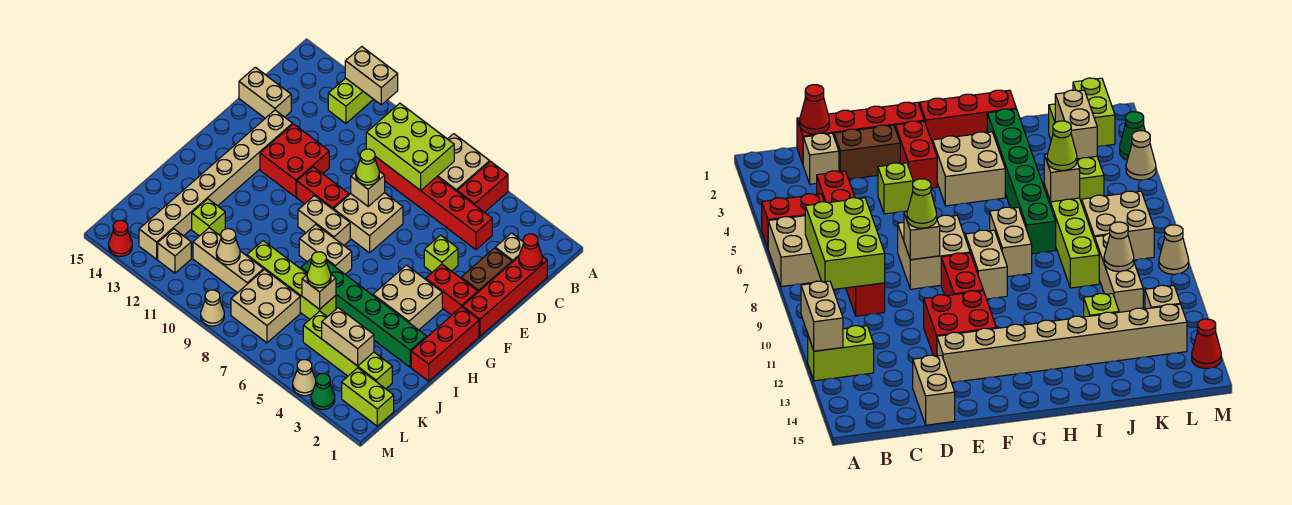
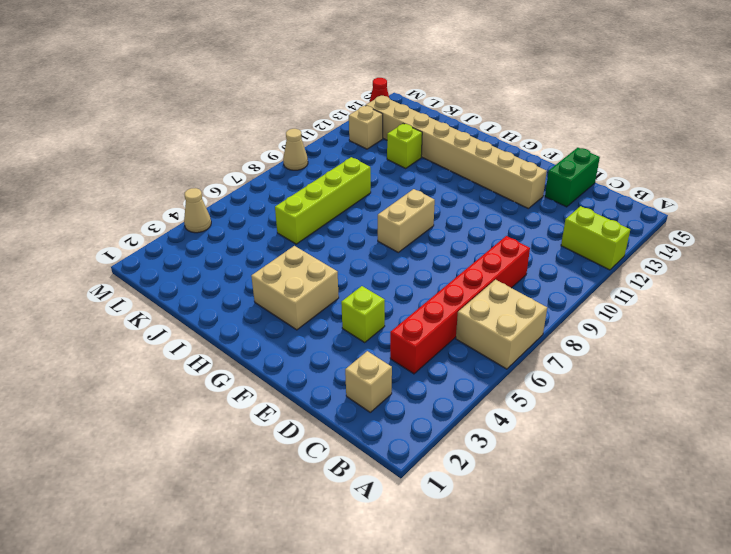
green brick D14:D15 level 1 -> tan brick D14:D15 level 1
none -> red brick A5:B5 level 1
none -> red brick C1:F1 level 1
none -> brown brick D2:E2 level 1
none -> tan brick E7:F8 level 1

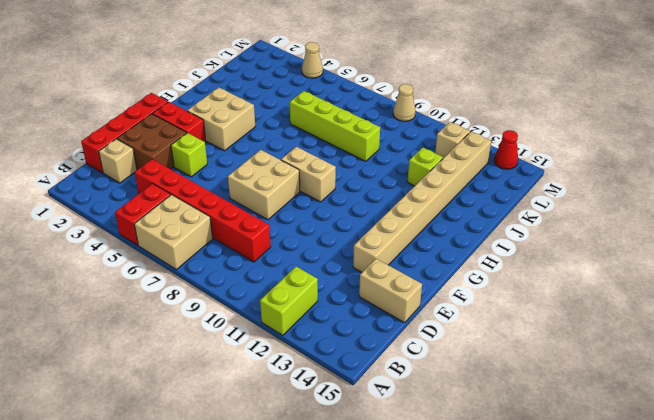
brown brick D2:E3 level 1 -> brown brick D2:E2 level 1
none -> red brick E11:F12 level 1
none -> red brick F9:F10 level 1
none -> red brick G1:I1 level 1
none -> tan brick H7:H8 level 1

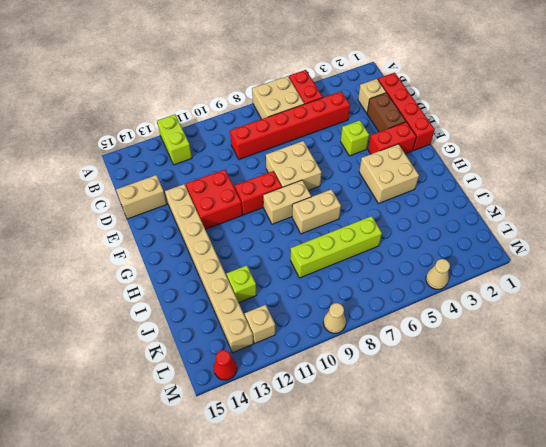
none -> red brick G1:I1 level 1
none -> green brick I2:I7 level 1
none -> lime brick K2:K5 level 1
none -> tan brick K7:L8 level 1

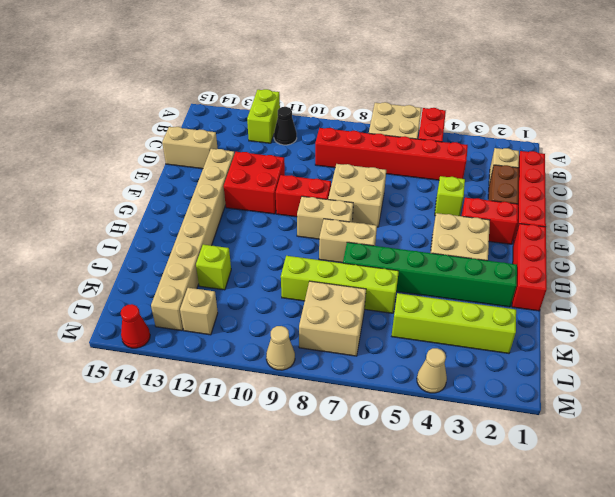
black cone B11 level 1 -> none
none -> tan brick K9:K11 level 1
none -> lime brick L1:L2 level 1
none -> green cone M3 level 1
none -> tan brick A11:A12 level 2

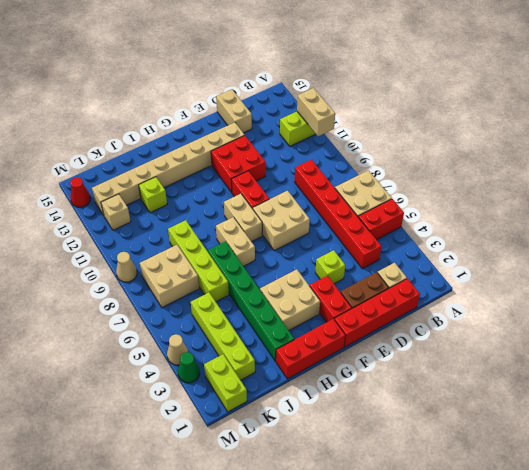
none -> tan brick K9:K11 level 1
none -> lime brick B7:C9 level 2
none -> red cone C1 level 2
none -> tan brick E8 level 2

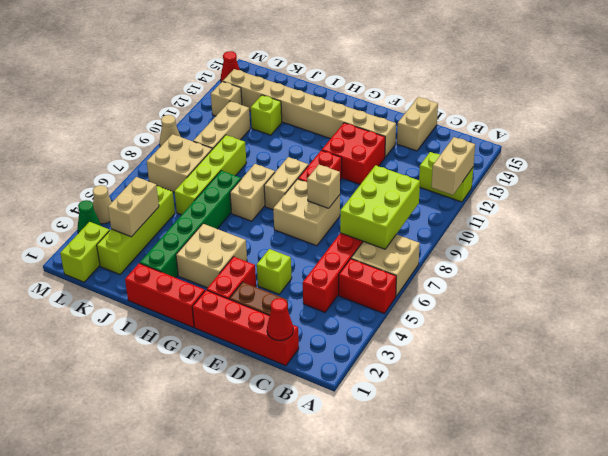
none -> tan brick C2 level 1
none -> tan brick J6 level 2
none -> tan cone K10 level 2
none -> lime cone E8 level 3

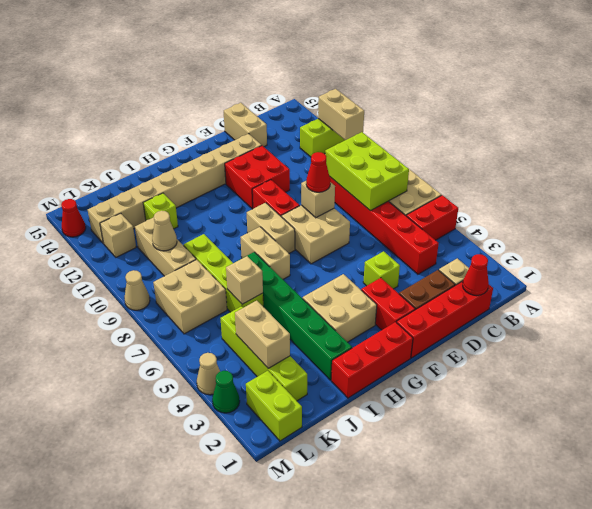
red cone E8 level 3 -> lime cone E8 level 3
none -> lime cone J6 level 3

